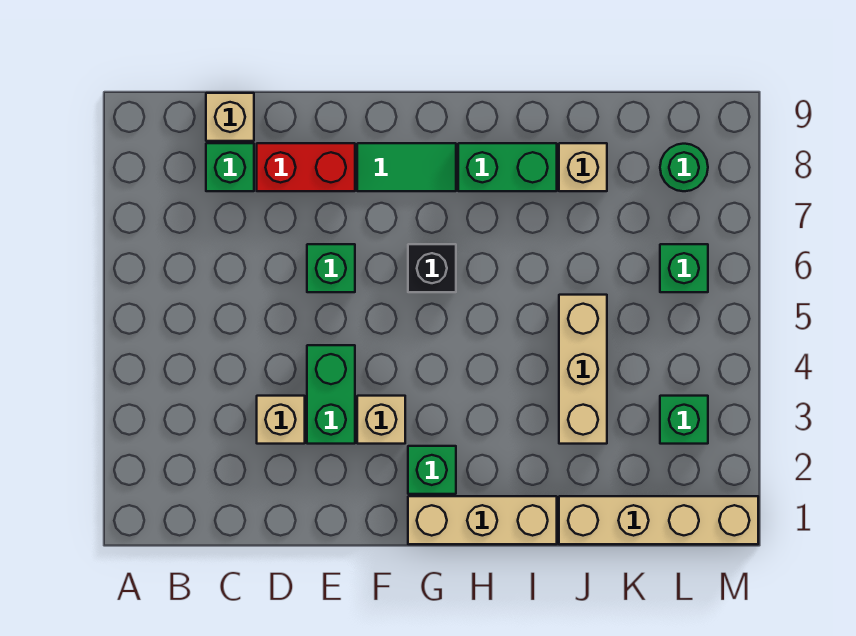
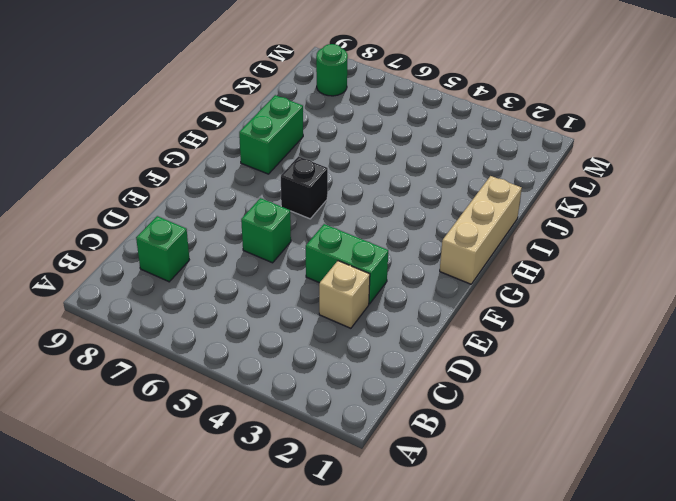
none -> tan brick C9 level 1
none -> red brick D8:E8 level 1
none -> tan brick F3 level 1

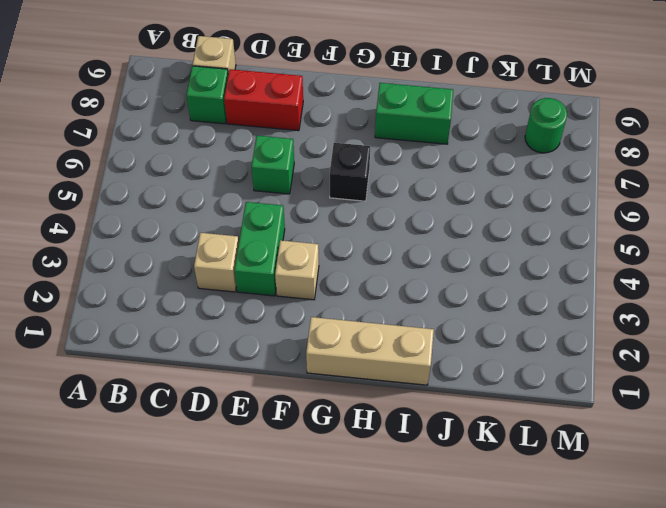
none -> green tile F8:G8 level 1
none -> green brick G2 level 1
none -> tan brick J1:M1 level 1

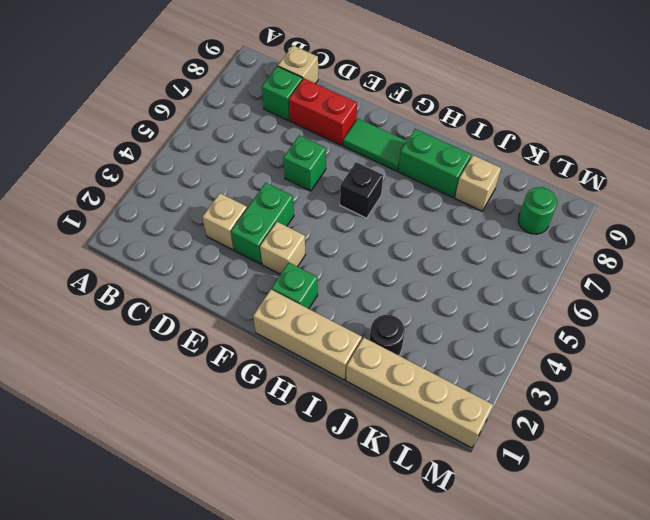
black round brick J2 level 1 -> none
none -> tan brick J3:J5 level 1
none -> green brick L3 level 1
none -> green brick L6 level 1

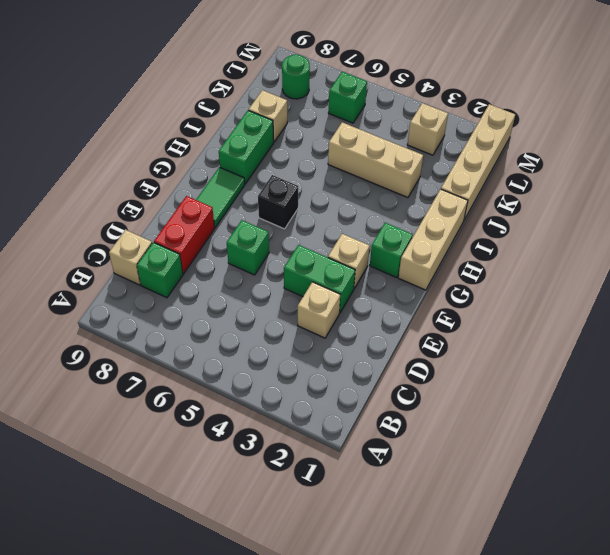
tan brick L3 level 1 -> green brick L3 level 1

